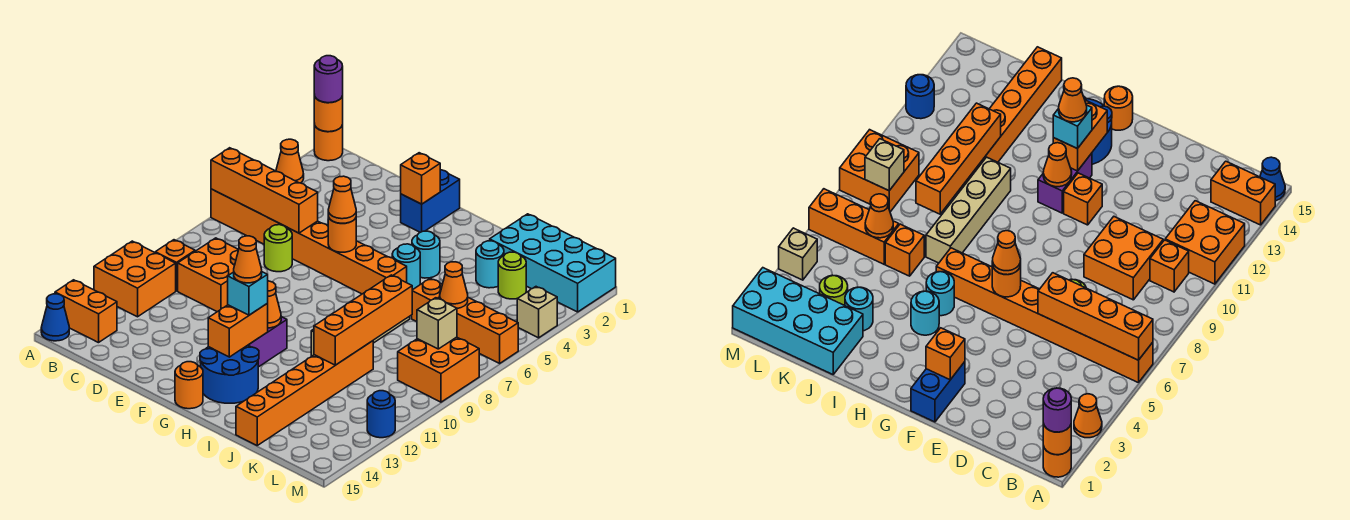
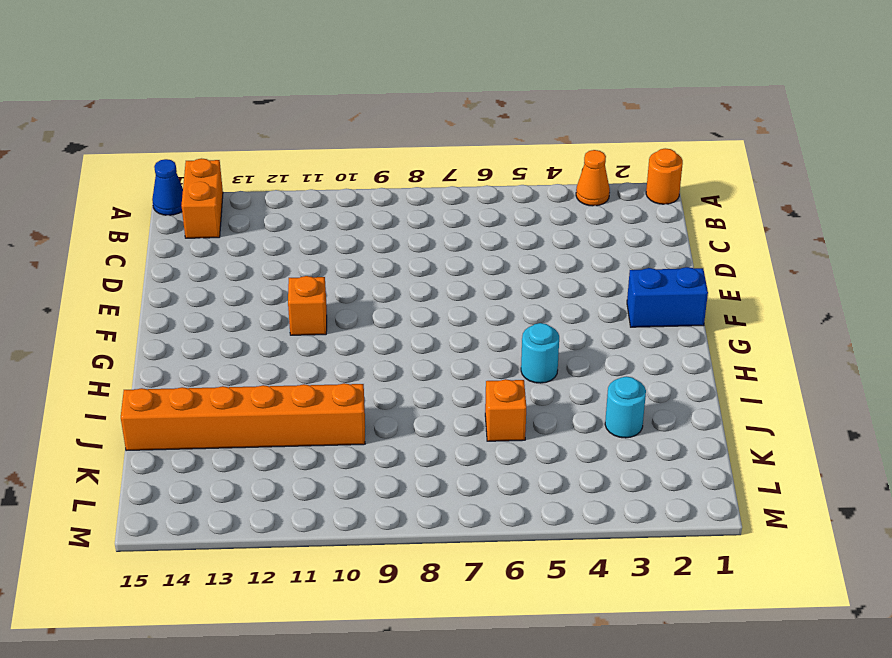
none -> orange brick A6:H6 level 1
none -> orange brick A11:B12 level 1
none -> orange brick B10 level 1
none -> orange brick C9:D10 level 1

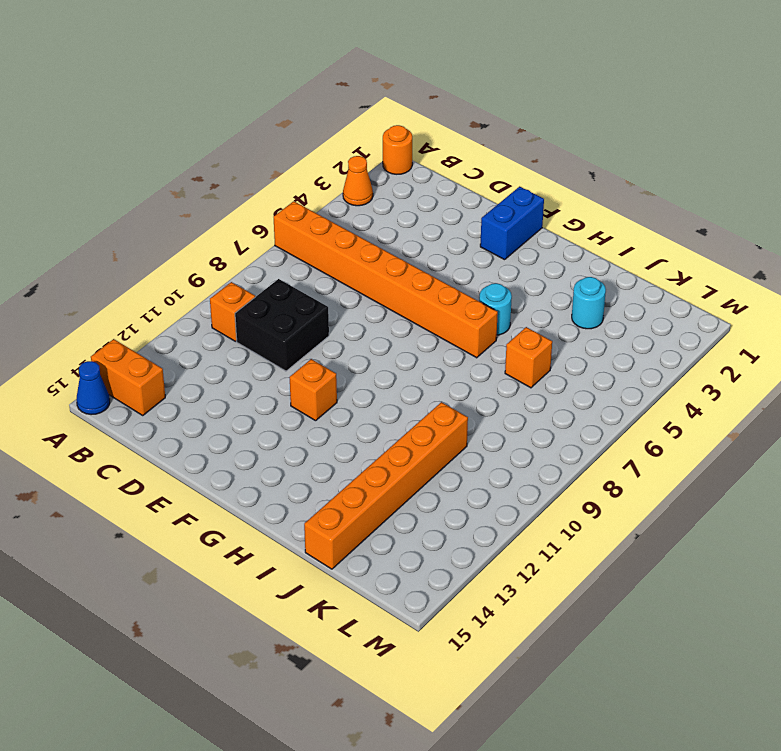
black brick C9:D10 level 1 -> orange brick C9:D10 level 1
none -> orange brick A11:B12 level 1
none -> lime round brick D7 level 1
none -> purple brick G11:G12 level 1
none -> blue round brick G13:H14 level 1

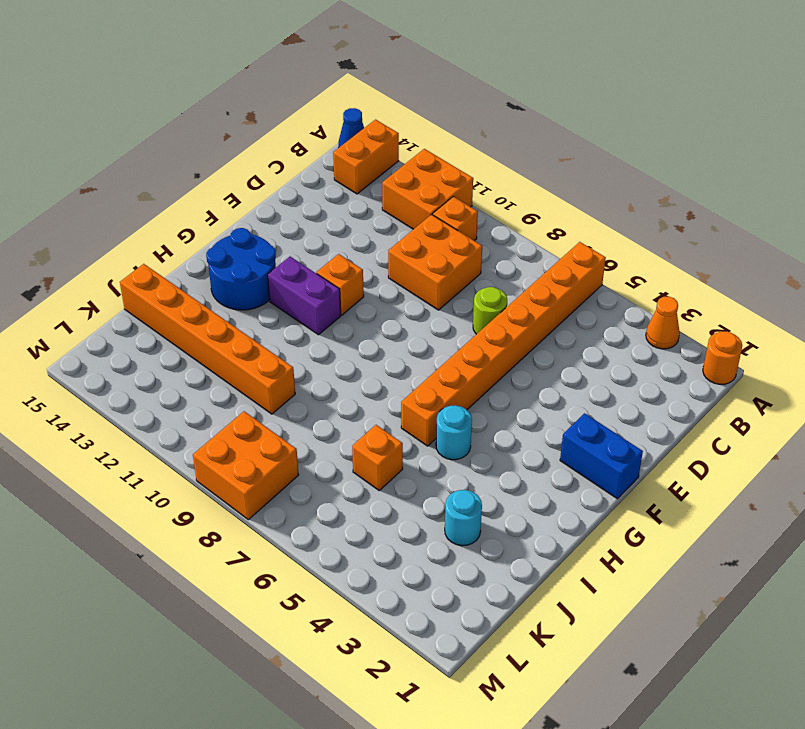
none -> orange round brick G15 level 1
none -> cyan round brick H4 level 1
none -> tan brick I7:I10 level 1
none -> cyan brick J1:M2 level 1

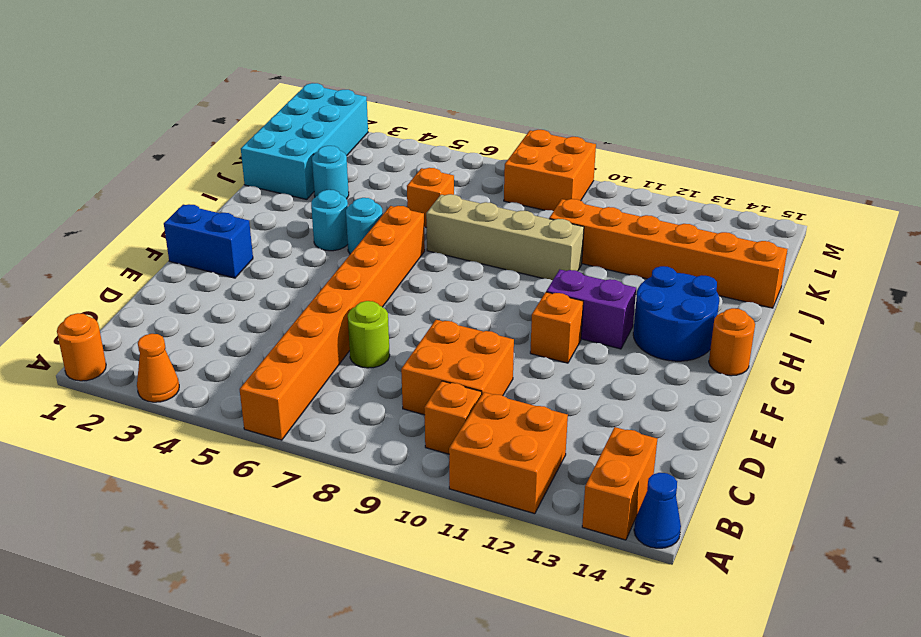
none -> lime round brick K3 level 1
none -> orange brick K6:M6 level 1
none -> tan brick M4 level 1
none -> blue round brick M12 level 1

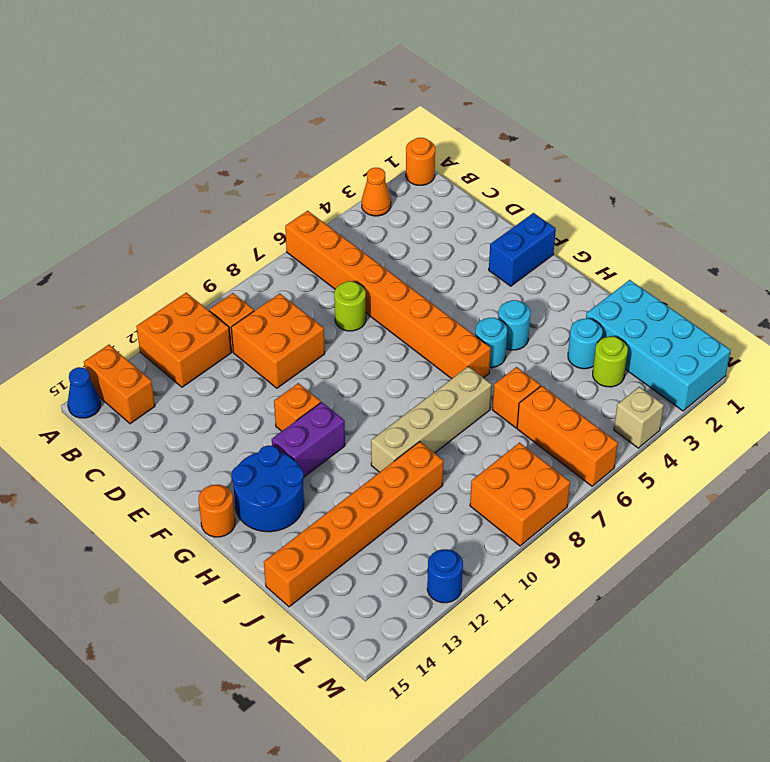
none -> orange round brick A1 level 2
none -> orange brick A6:D6 level 2
none -> orange brick F2 level 2
none -> orange round brick F6 level 2

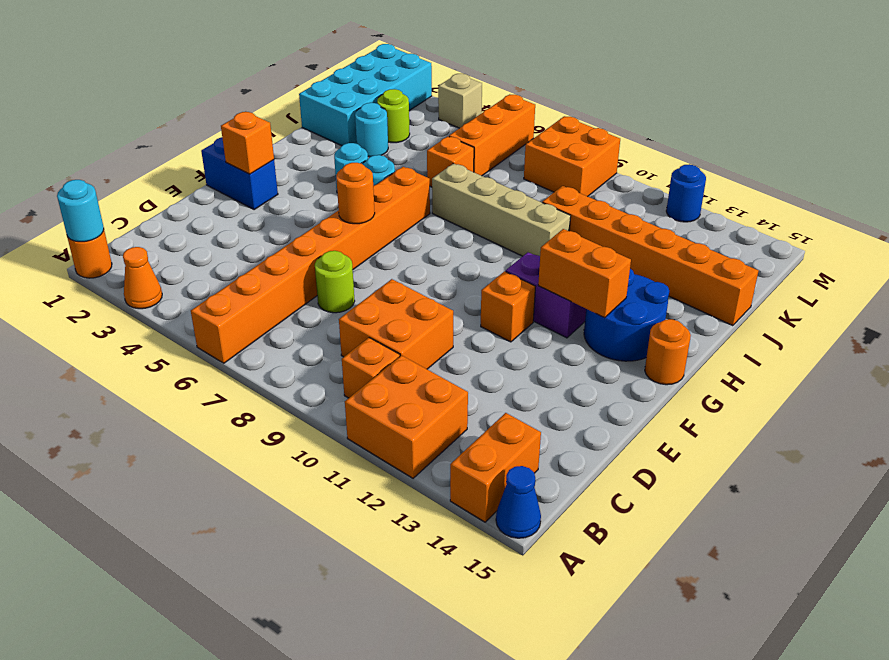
cyan round brick A1 level 2 -> orange round brick A1 level 2
none -> orange brick A6:D6 level 2
none -> orange cone G11 level 2
none -> orange brick J8:J11 level 2
none -> orange cone K6 level 2

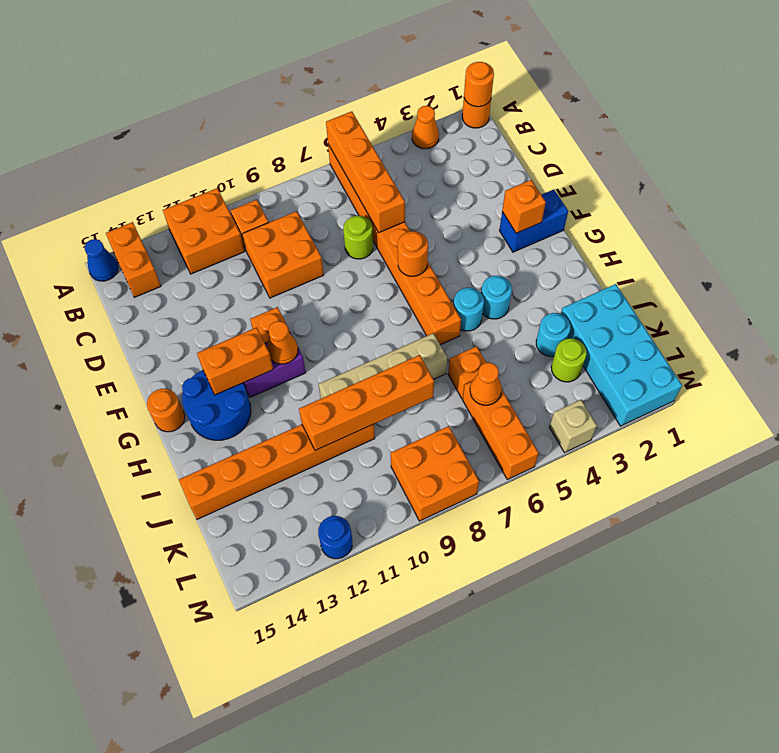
none -> tan brick L8 level 2
none -> purple round brick A1 level 3
none -> orange cone F6 level 3
none -> cyan brick G12 level 3

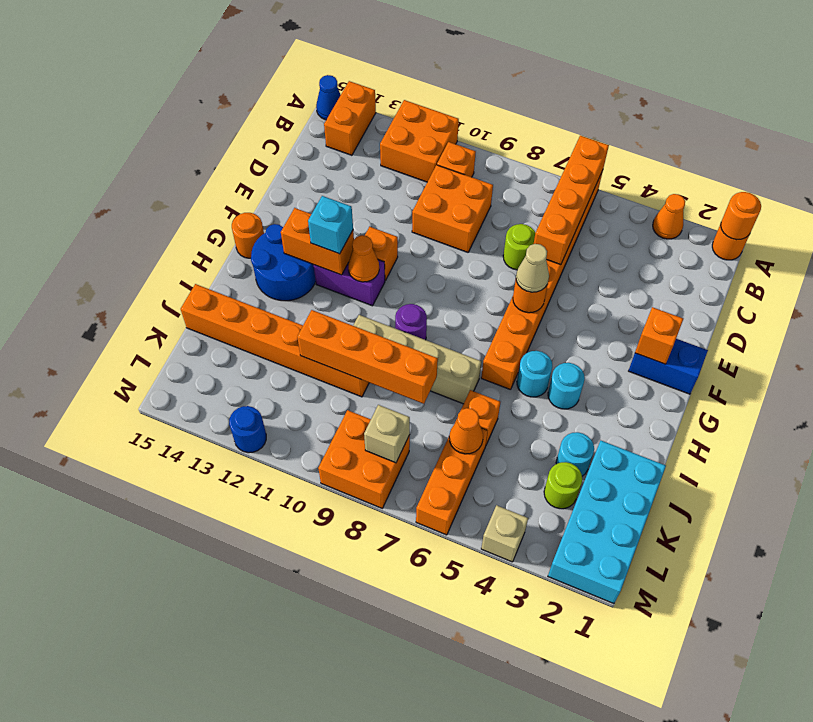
tan cone F6 level 3 -> orange cone F6 level 3
purple round brick H9 level 1 -> purple round brick A1 level 3
none -> orange cone G12 level 4

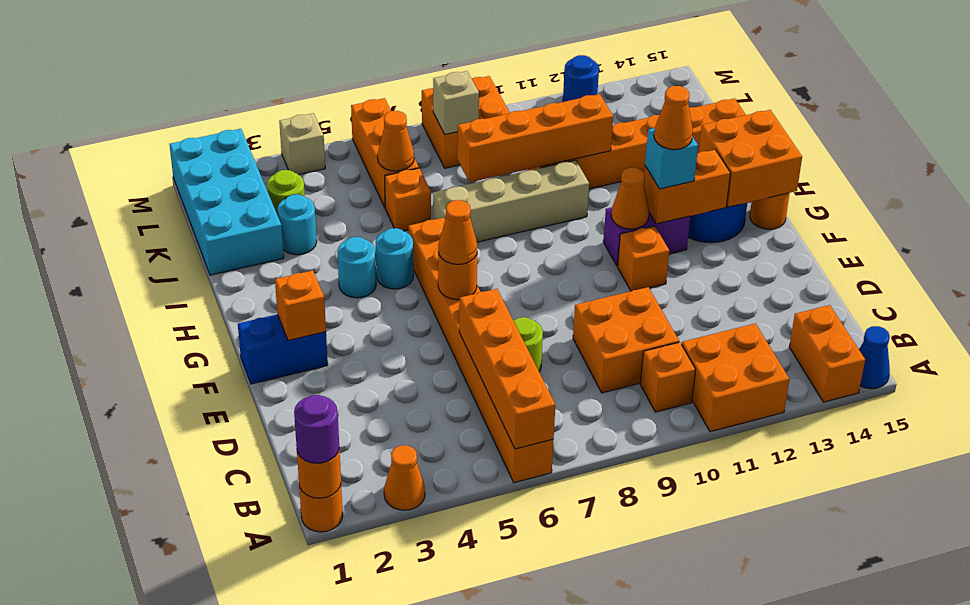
orange brick G14:H15 level 2 -> none

